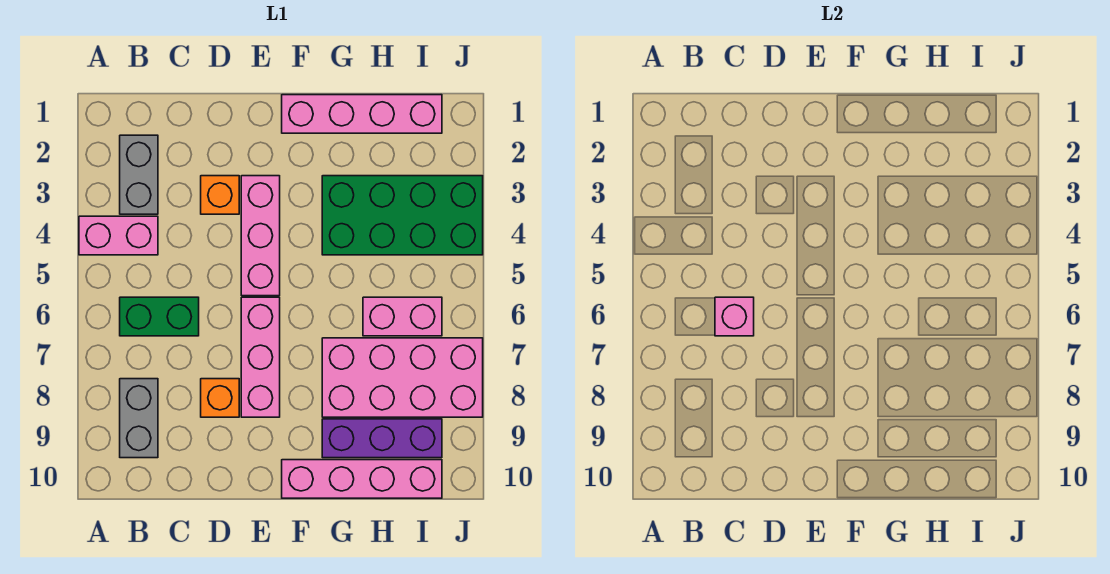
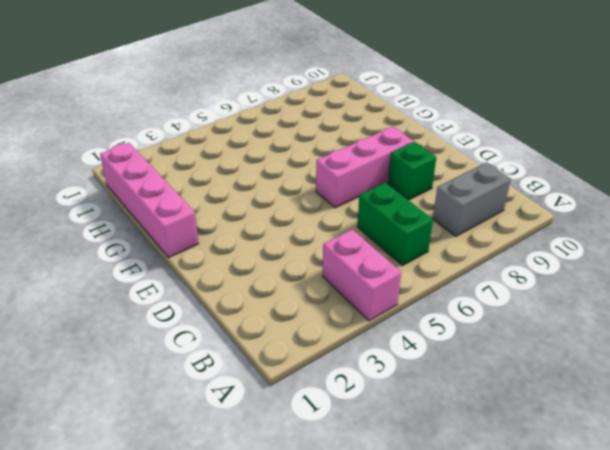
green brick D8 level 1 -> orange brick D8 level 1
none -> grey brick B2:B3 level 1
none -> orange brick D3 level 1
none -> pink brick E3:E5 level 1

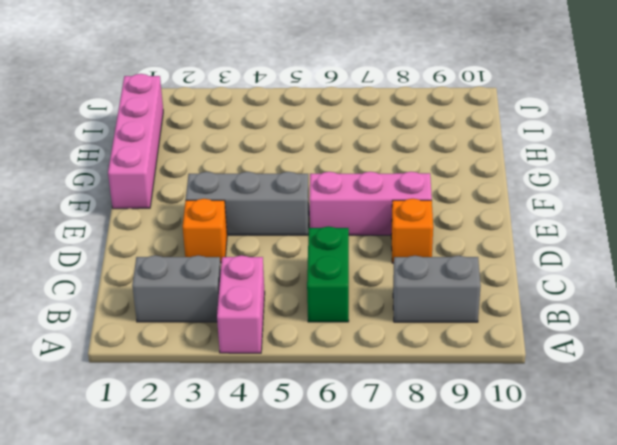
grey brick E3:E5 level 1 -> pink brick E3:E5 level 1
none -> pink brick F10:I10 level 1
none -> green brick G3:J4 level 1
none -> pink brick G7:J8 level 1

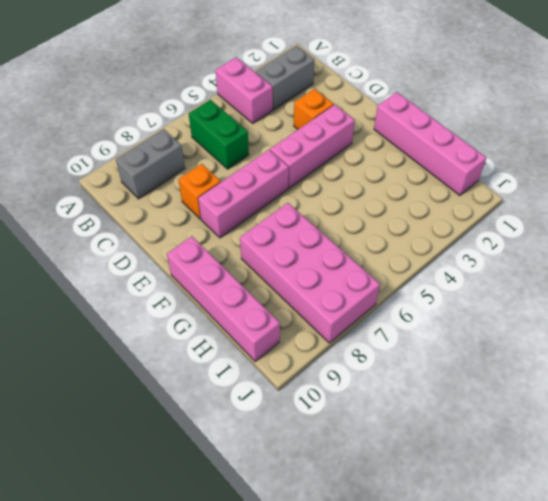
none -> green brick G3:J4 level 1
none -> purple brick G9:I9 level 1
none -> pink brick H6:I6 level 1

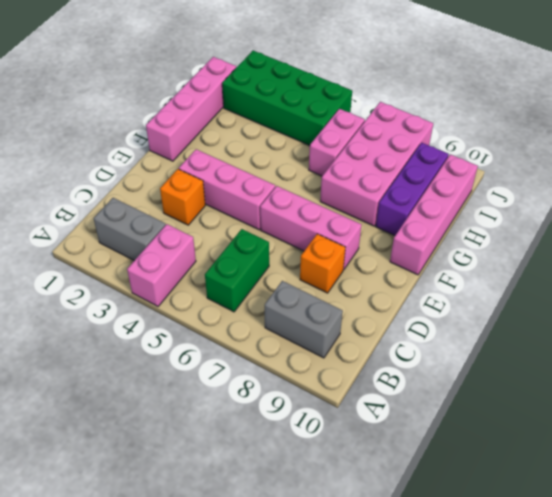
green brick I2:J5 level 1 -> green brick G3:J4 level 1
none -> pink brick C6 level 2

